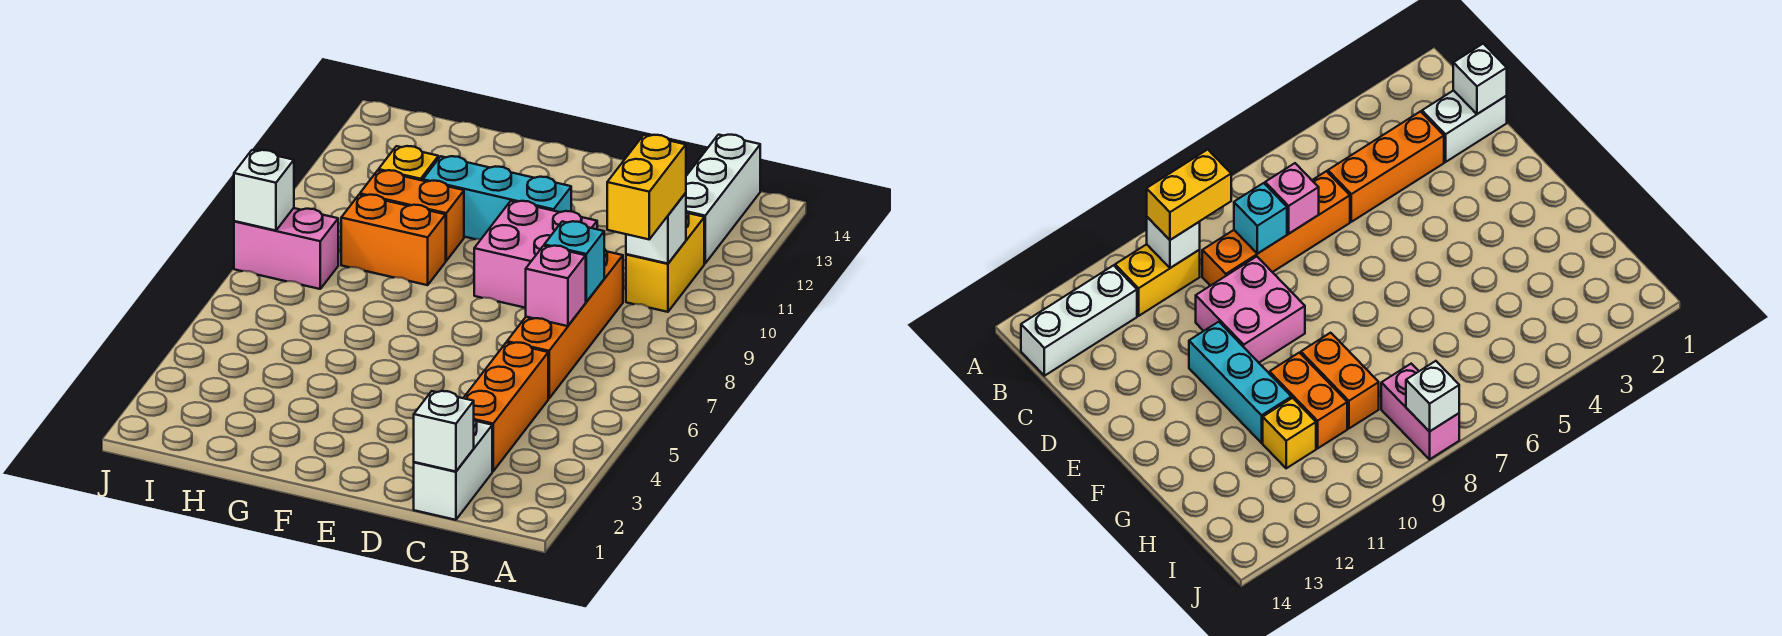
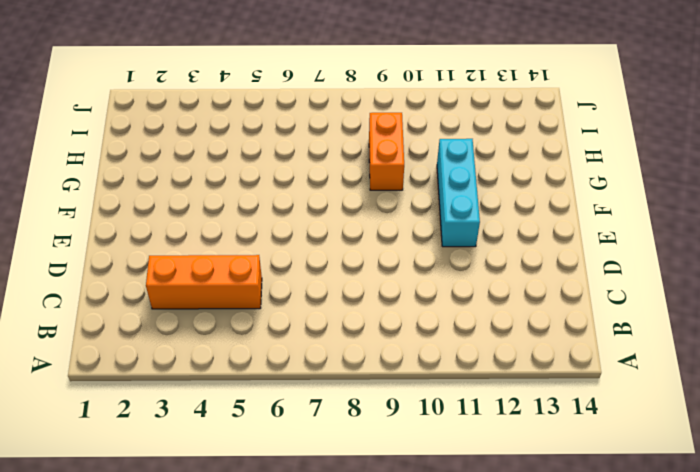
none -> yellow brick B10:B11 level 1
none -> white brick B12:B14 level 1
none -> white brick C1:C2 level 1

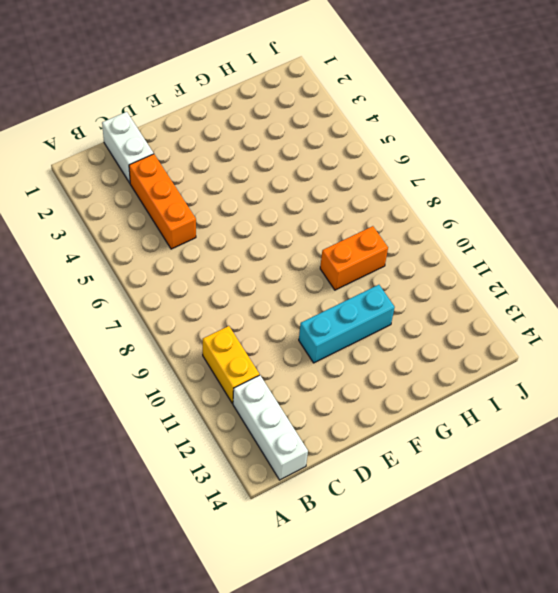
none -> orange brick C6:C9 level 1
none -> pink brick D9:E10 level 1
none -> orange brick G10:H10 level 1

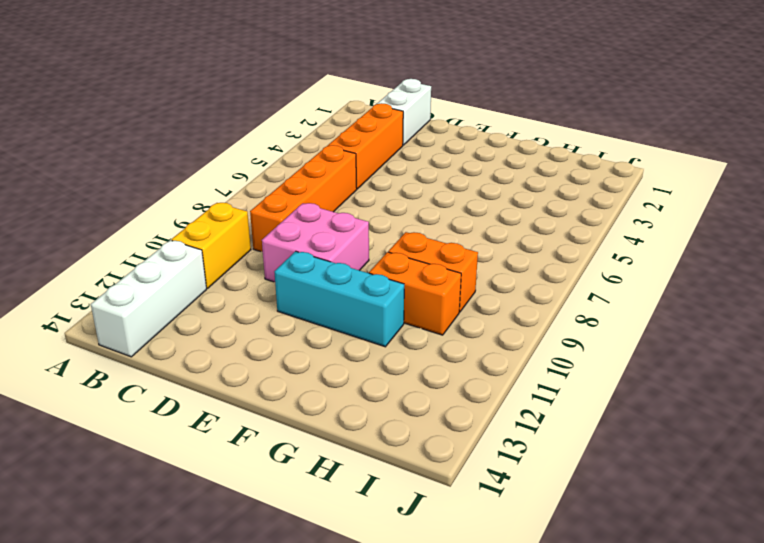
none -> yellow brick H11 level 1
none -> pink brick I8:J8 level 1
none -> white brick B10 level 2

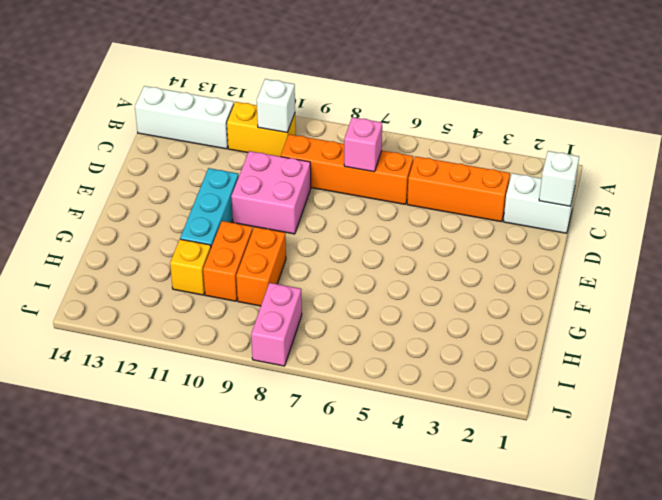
none -> cyan brick C8 level 2
none -> white brick J8 level 2
none -> yellow brick B9:B10 level 3

